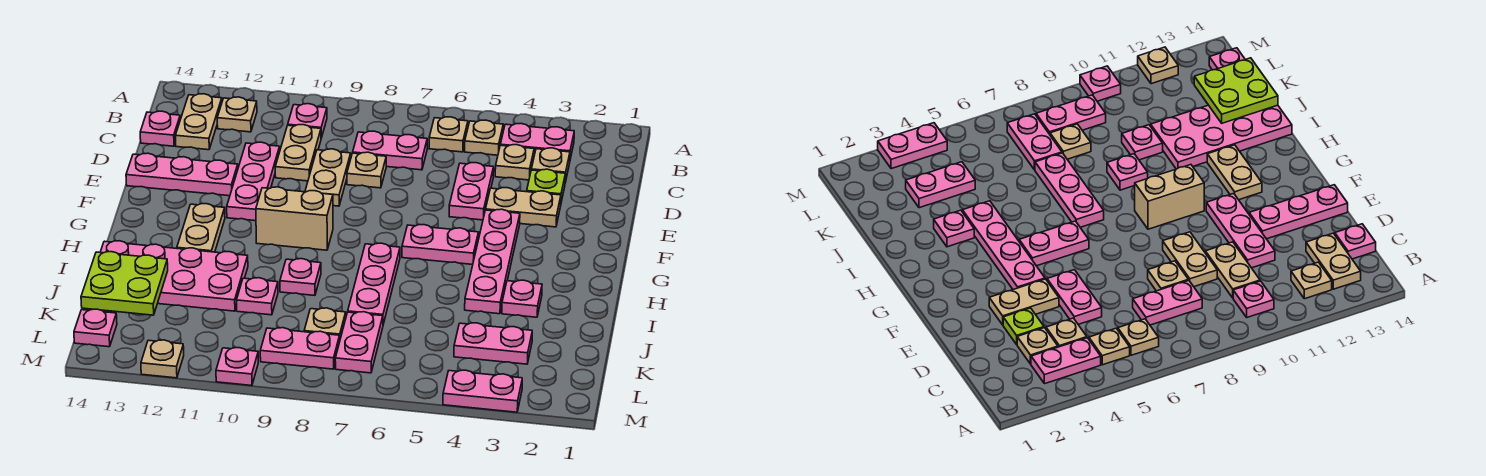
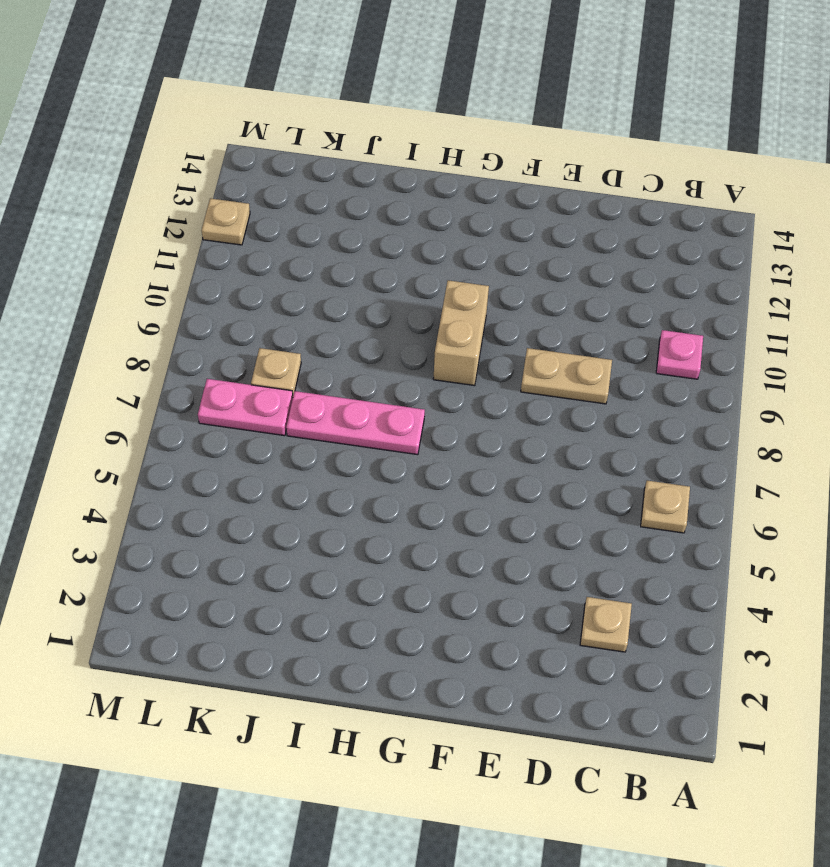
none -> pink plate B3:B4 level 1
none -> tan plate B5 level 1
none -> tan plate B12 level 1
none -> tan plate B13:C13 level 1

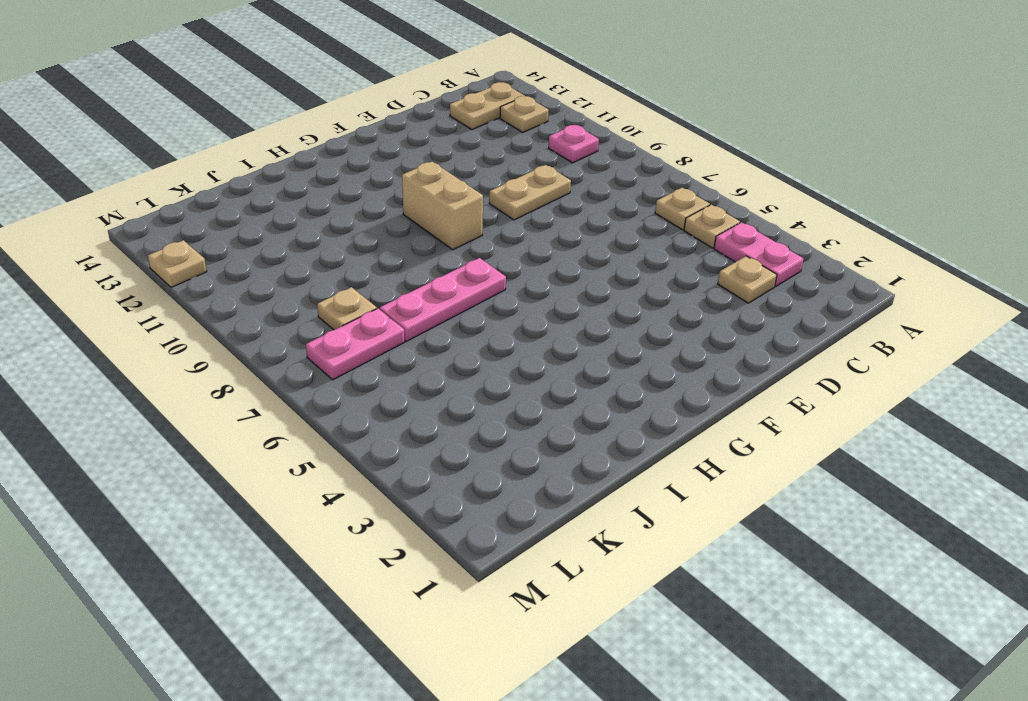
none -> tan plate C4 level 1
none -> pink plate C7:C8 level 1
none -> tan plate C10:D10 level 1
none -> pink plate C14 level 1

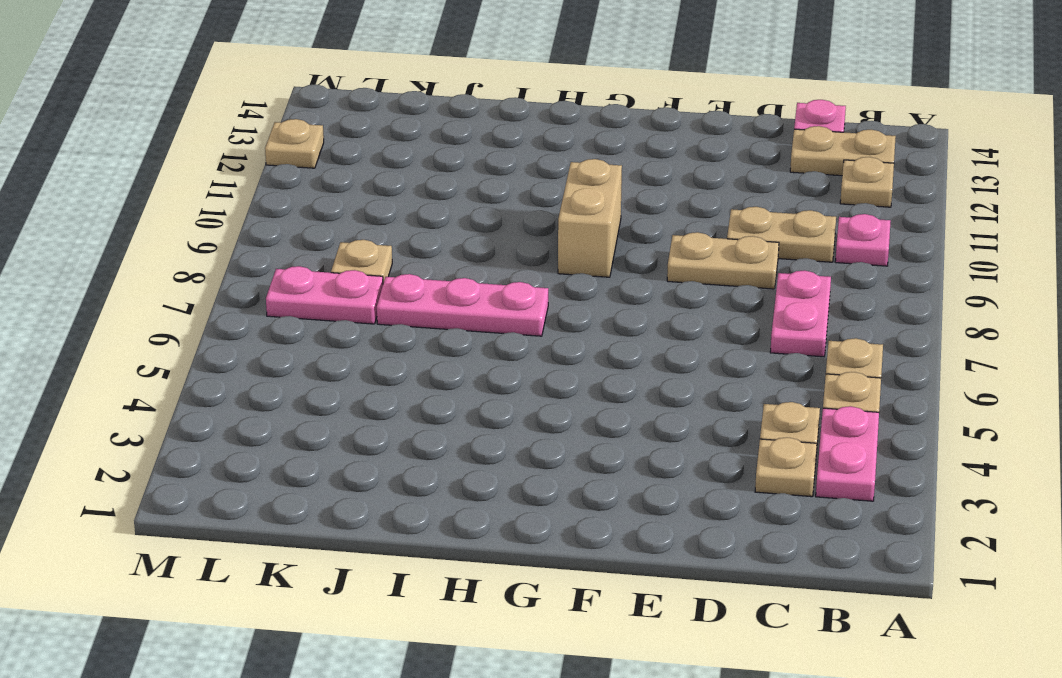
none -> lime plate D3 level 1
none -> pink plate D5:E5 level 1
none -> tan plate D8 level 1
none -> pink plate D11:F11 level 1

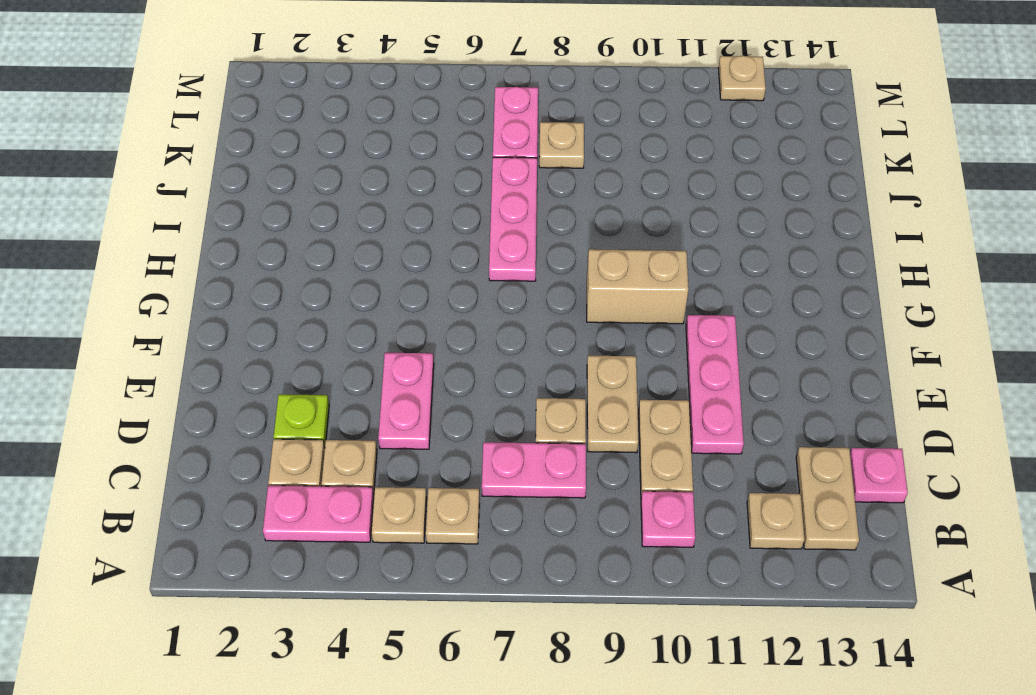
none -> tan plate E3:E4 level 1
none -> pink plate E12:E14 level 1
none -> pink plate F4:I4 level 1
none -> pink plate G5:G6 level 1

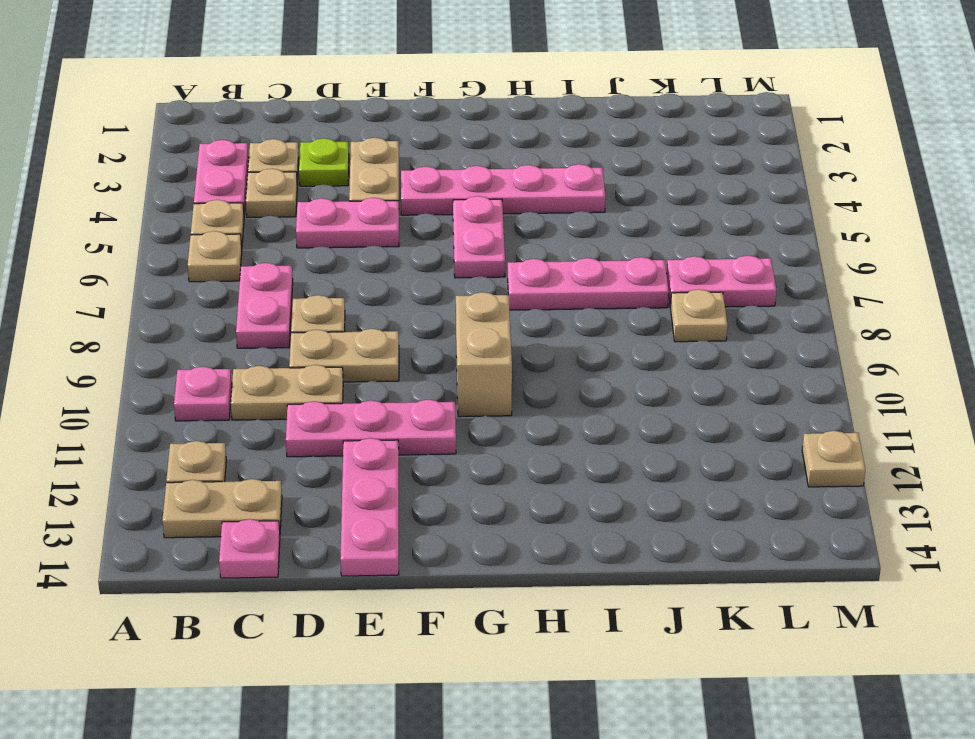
none -> tan plate G12:H12 level 1
none -> pink plate I3 level 1
none -> pink plate I9 level 1
none -> pink plate I11:J14 level 1

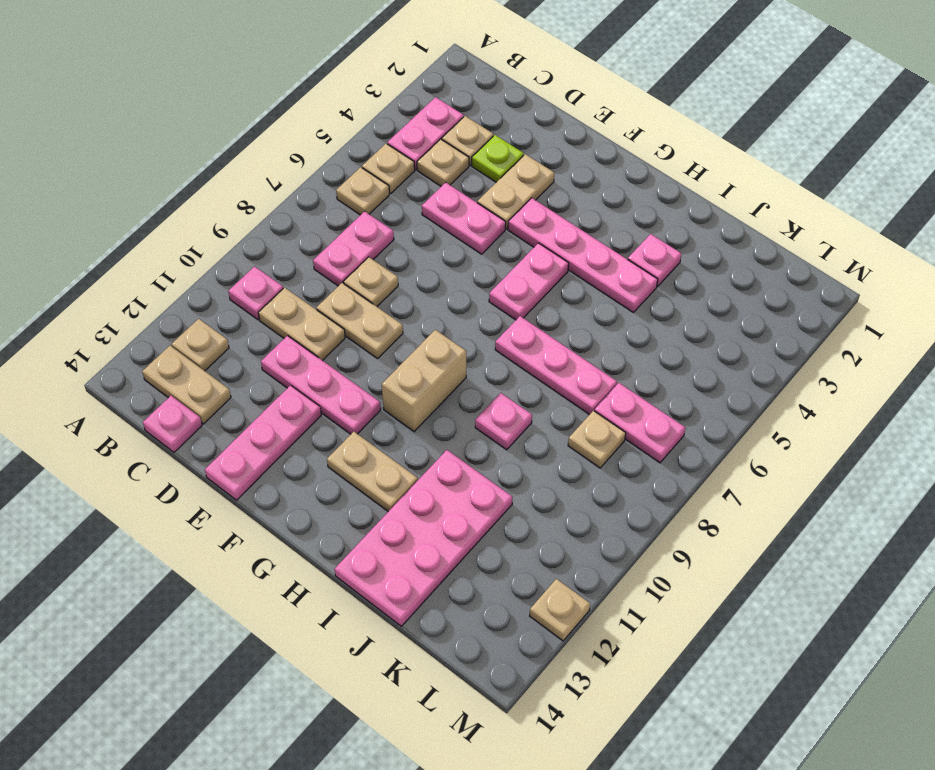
none -> pink plate J10 level 1
none -> pink plate K3:K4 level 1
none -> pink plate L8:L9 level 1
none -> pink plate L14 level 1

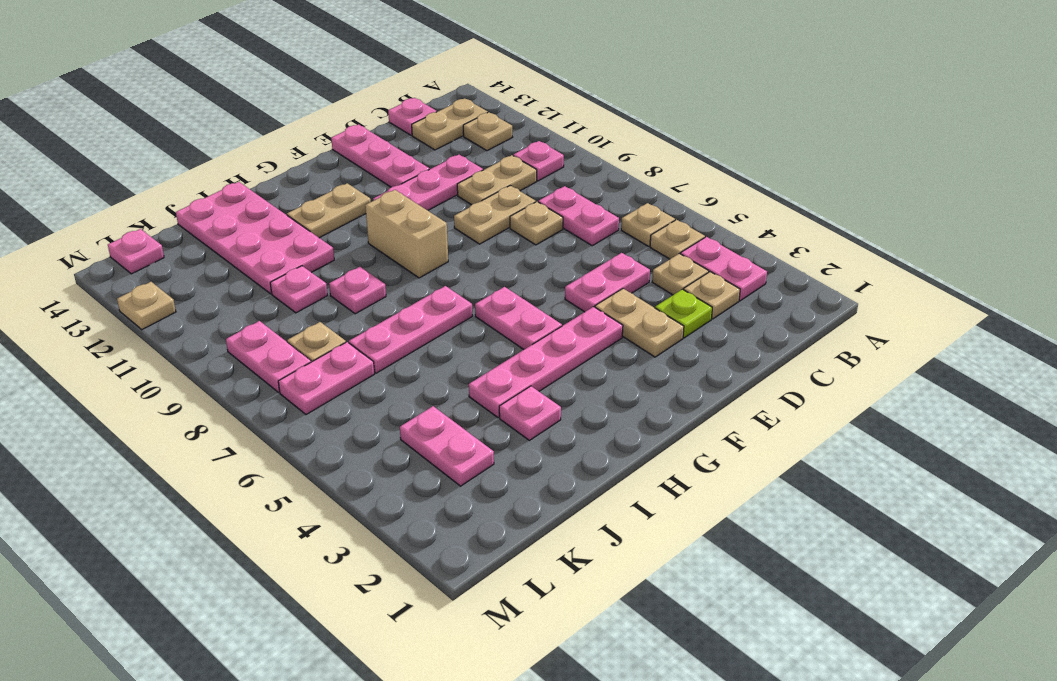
none -> pink plate M3:M4 level 1
none -> pink plate M10 level 1
none -> lime plate J13:K14 level 2

